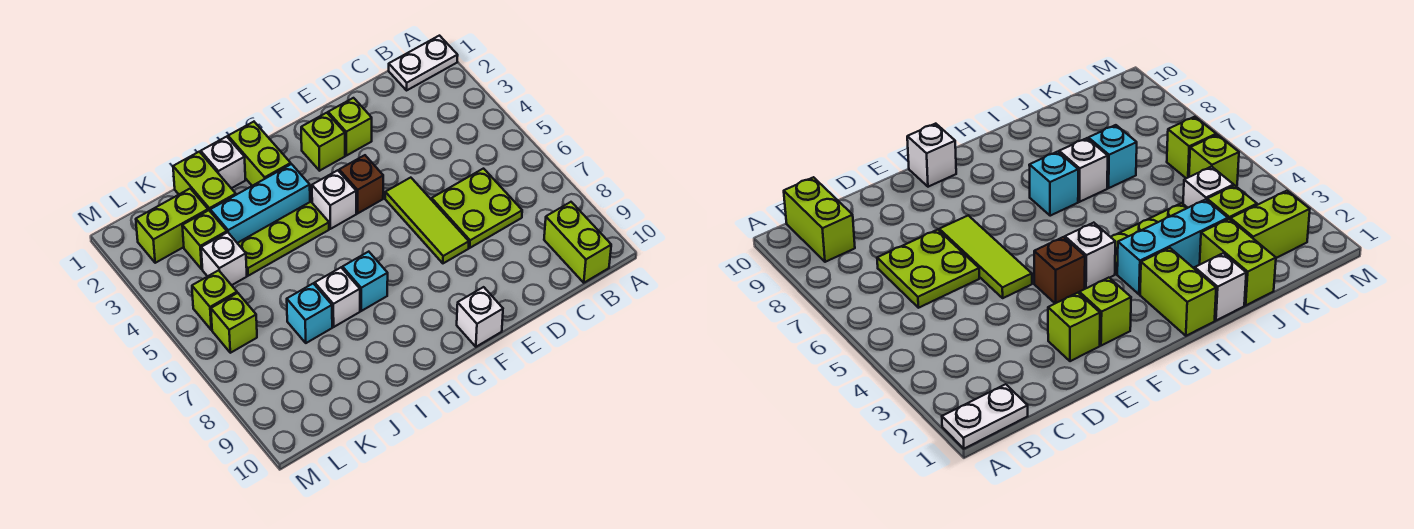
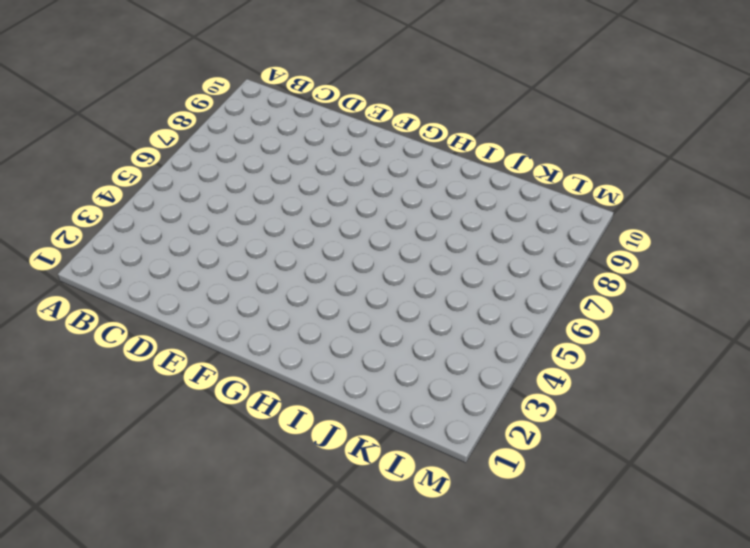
none -> white plate A1:B1 level 1
none -> lime brick B9:B10 level 1
none -> lime plate C6:D7 level 1

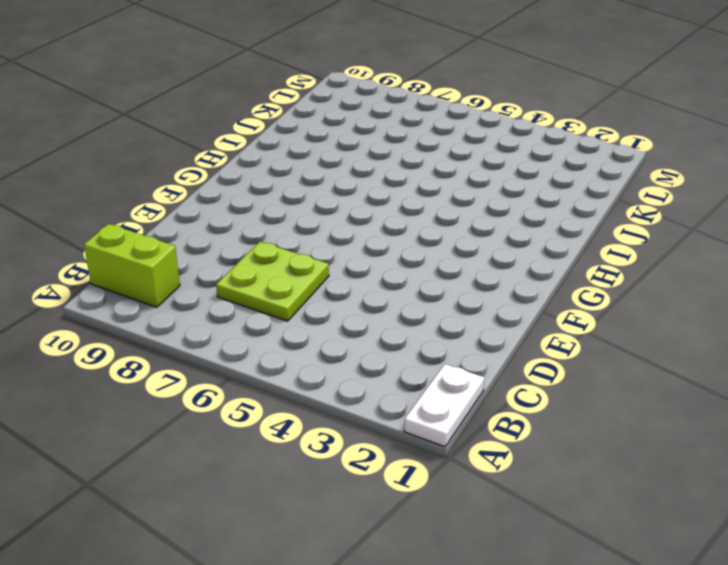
none -> lime brick E2 level 1
none -> lime tile E5:E7 level 1
none -> lime brick F2 level 1

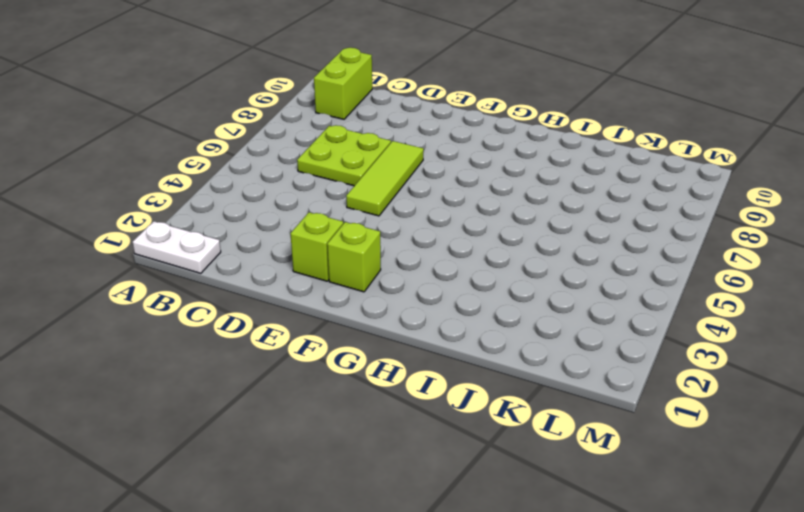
none -> brown brick F4 level 1
none -> white brick F10 level 1
none -> white brick G4 level 1

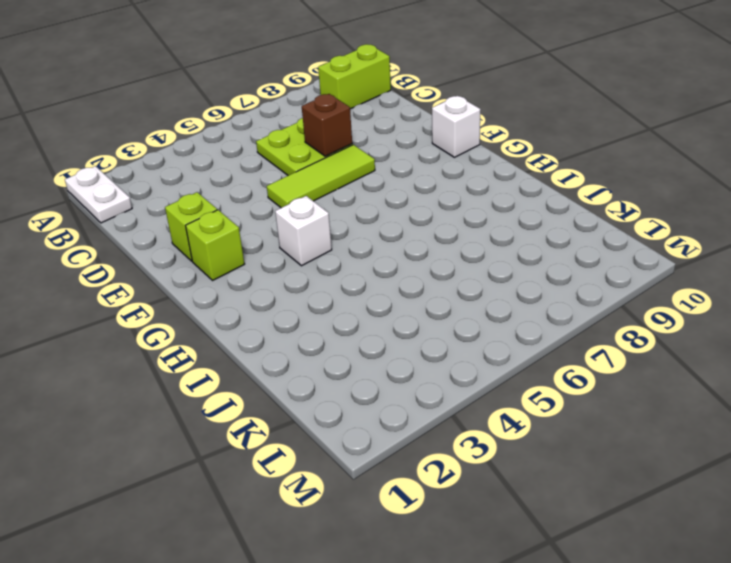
brown brick D7 level 2 -> brown brick F4 level 1
none -> lime brick H1:H2 level 1
none -> cyan brick H3:J3 level 1
none -> lime plate H4:J4 level 1

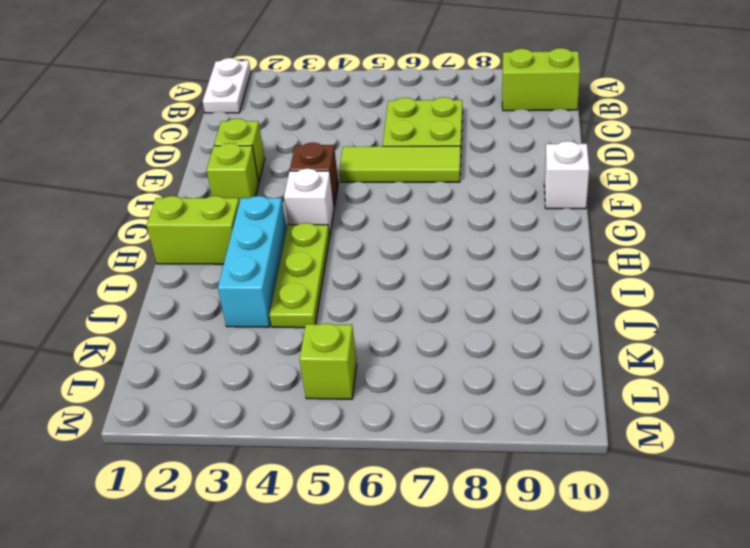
none -> cyan brick H7 level 1
none -> white brick I1 level 1
none -> white brick I7 level 1

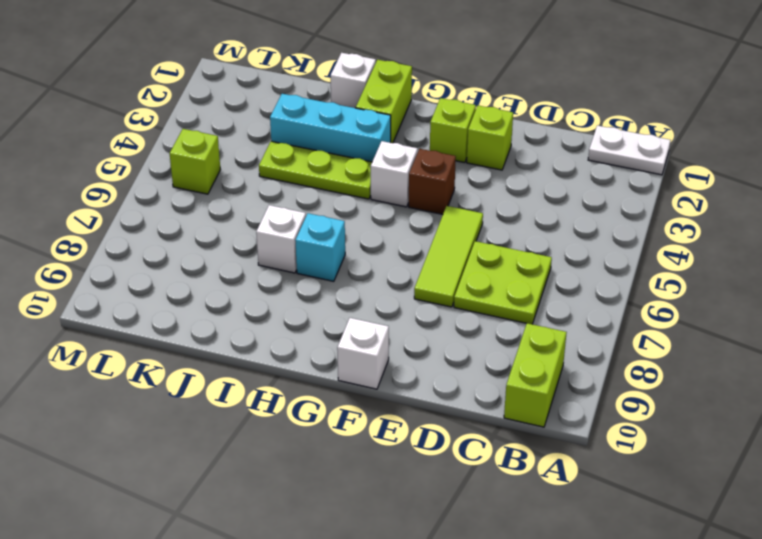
none -> lime brick J1:J2 level 1
none -> cyan brick J7 level 1
none -> lime brick K2:L2 level 1

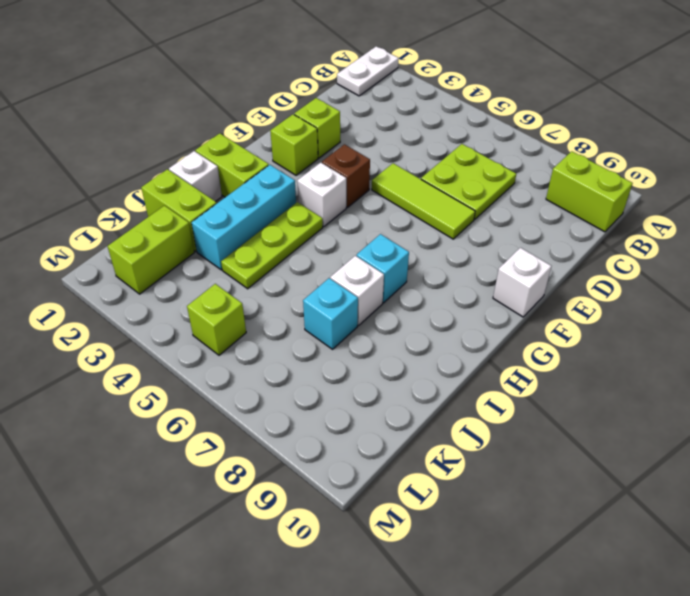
none -> lime brick K3 level 1
none -> white brick K4 level 1
none -> lime brick L6 level 1

